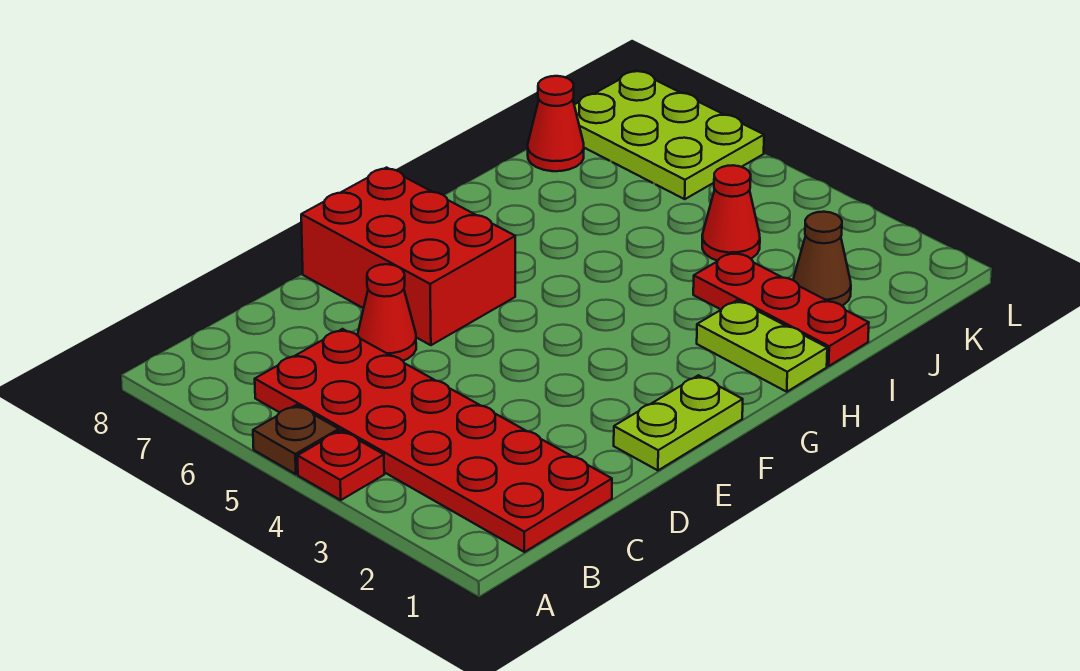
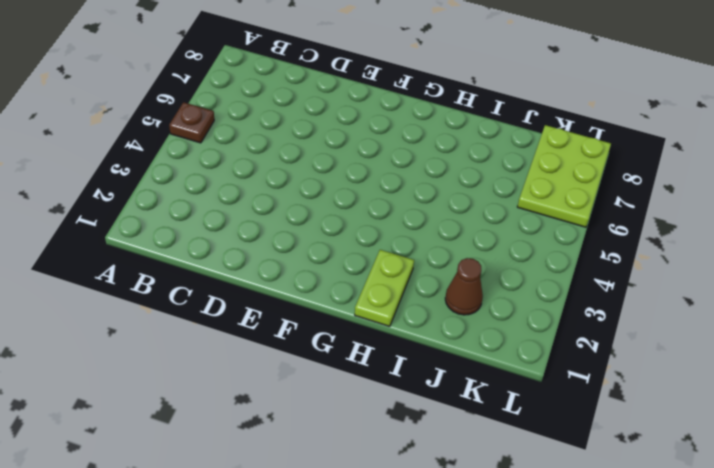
none -> red plate A4 level 1
none -> red plate B1:C6 level 1
none -> red cone D6 level 1

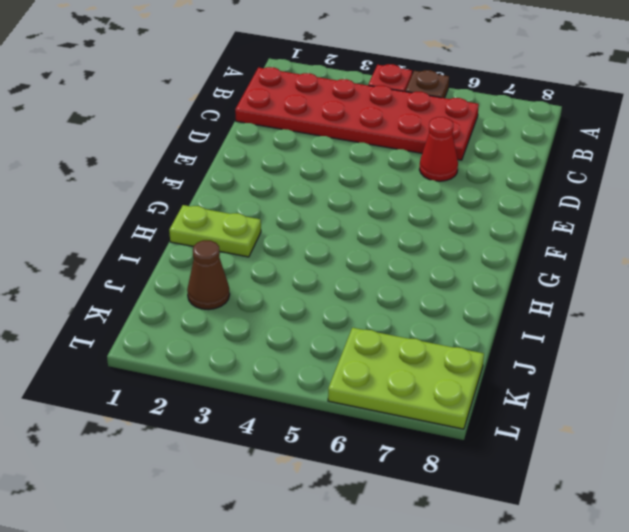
none -> lime plate E1:F1 level 1
none -> red brick E6:F8 level 1
none -> red plate I1:I3 level 1

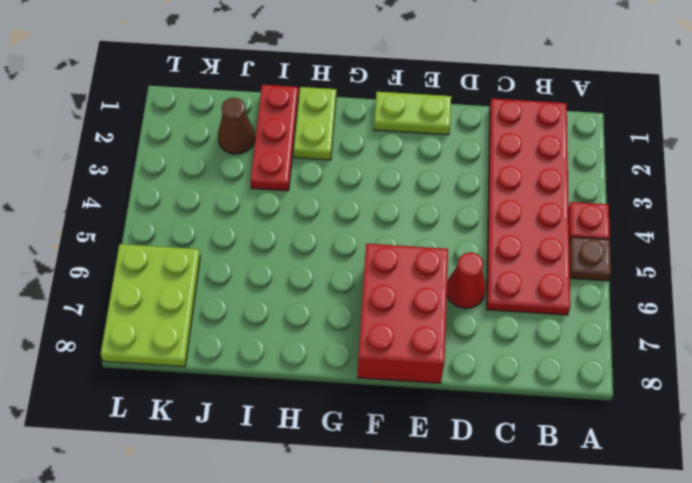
none -> red cone J4 level 1
none -> red cone J8 level 1

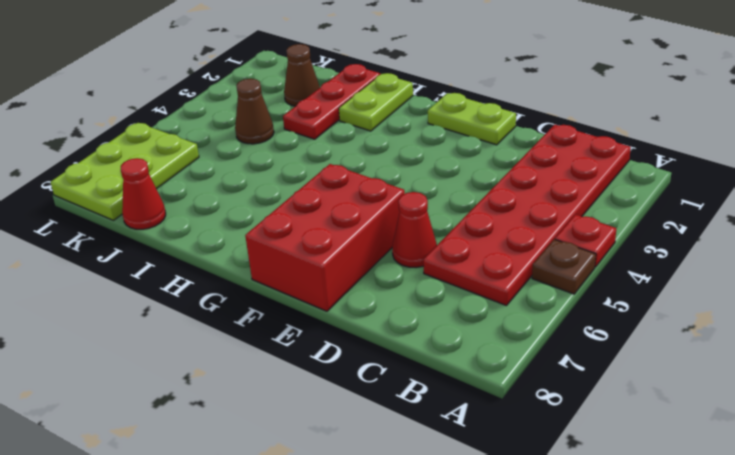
brown cone J4 level 1 -> red cone J4 level 1

